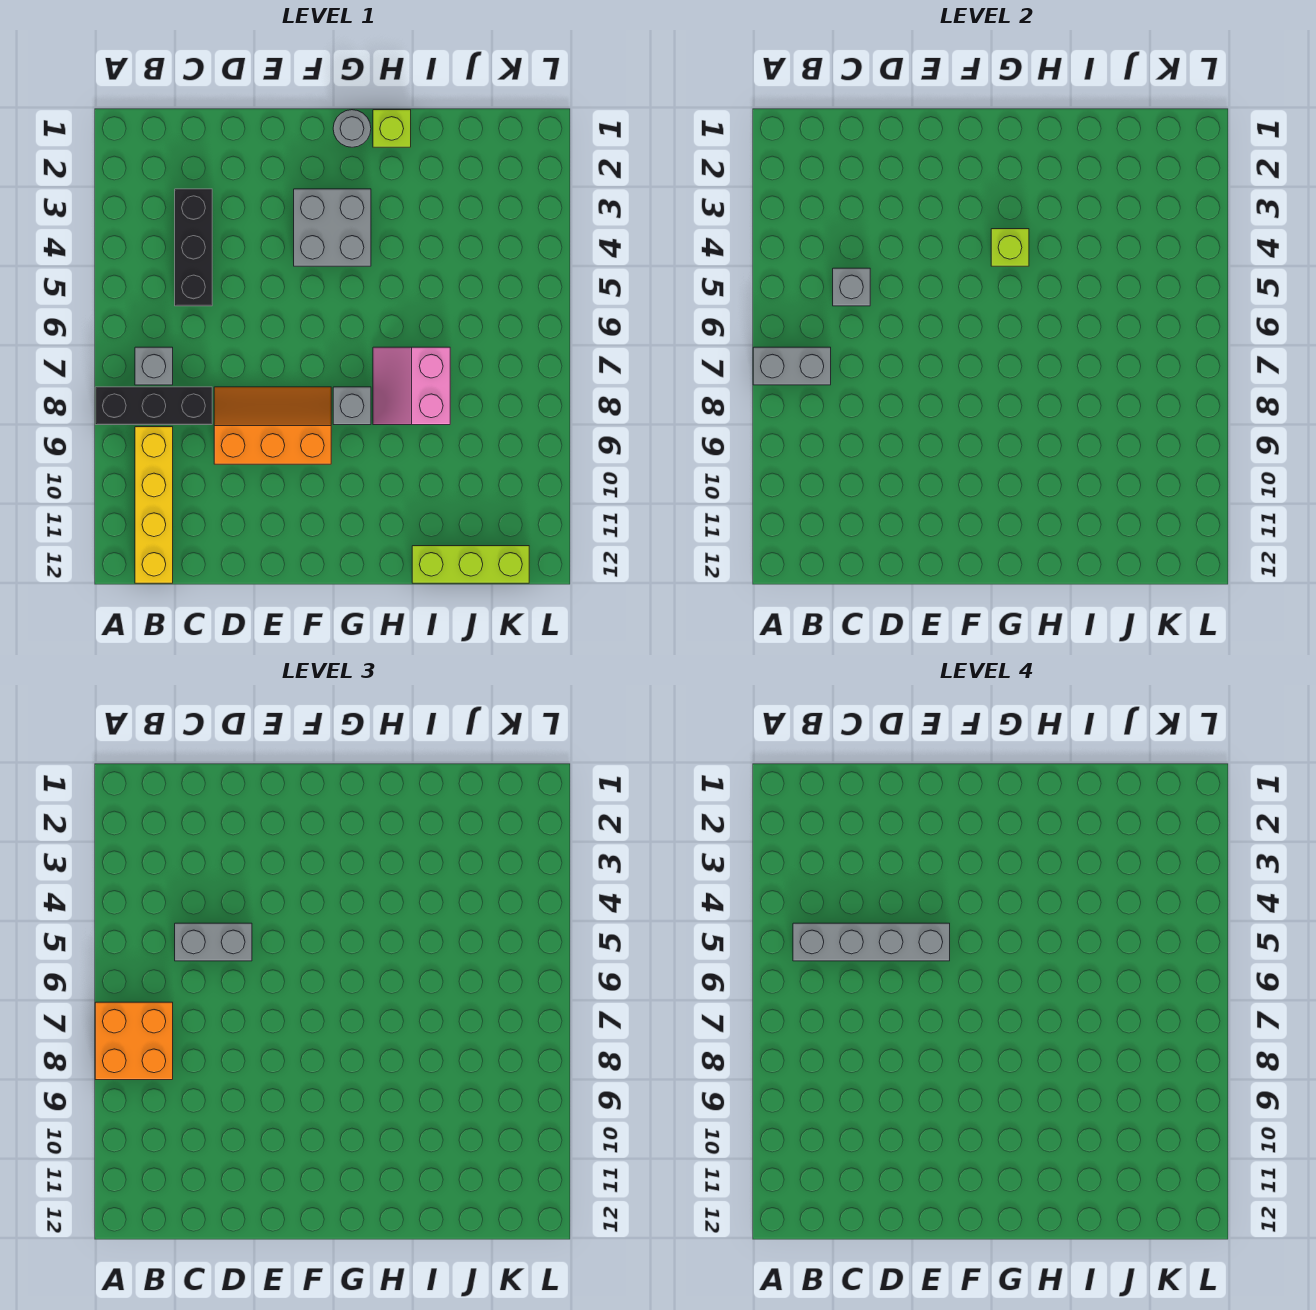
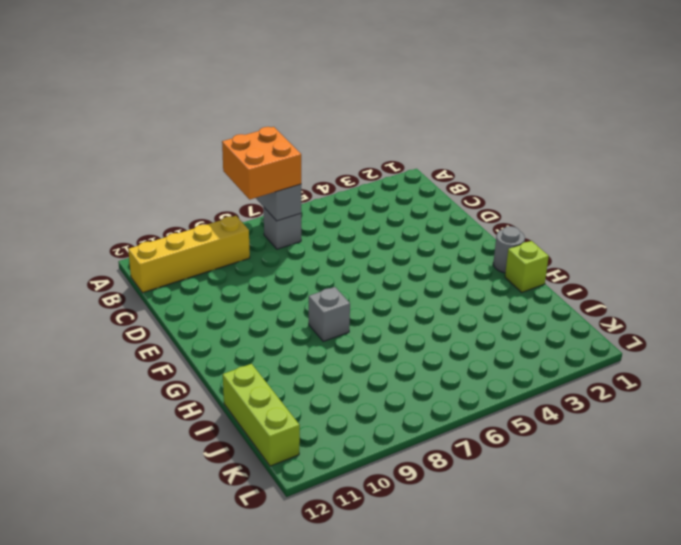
none -> black brick A8:C8 level 1
none -> black brick C3:C5 level 1
none -> orange slope D8:F9 level 1 top 9

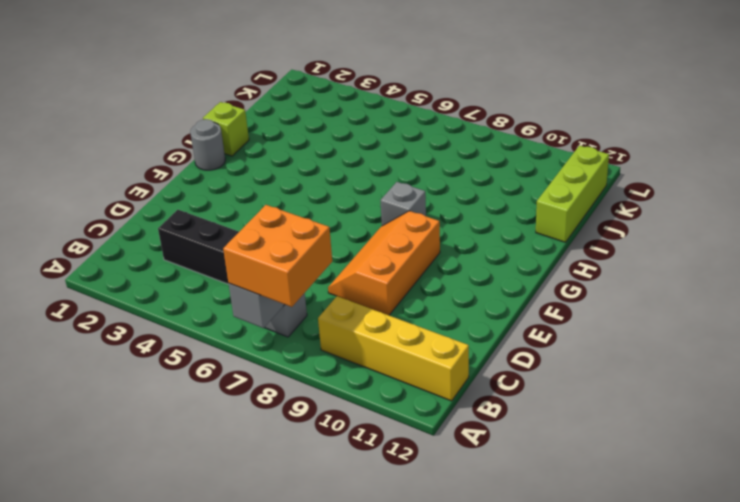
none -> black brick A8:C8 level 1
none -> grey brick F3:G4 level 1
none -> pink slope H7:I8 level 1 top I

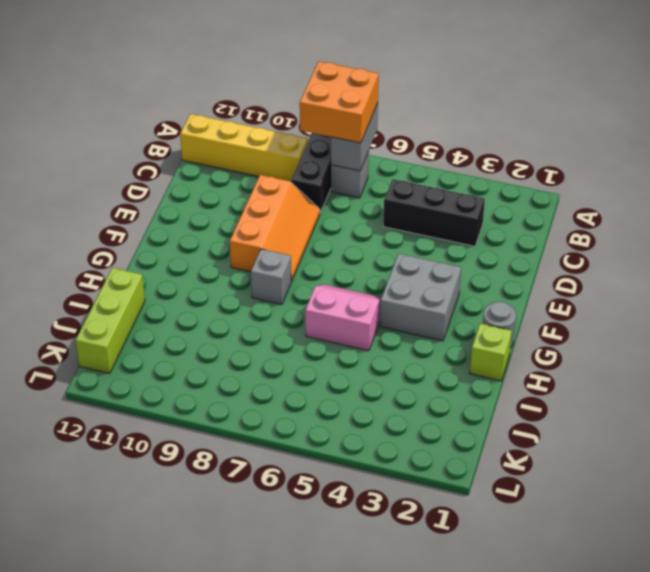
pink slope G5:H6 level 1 top H -> pink slope H7:I8 level 1 top I
none -> grey brick C5 level 2
none -> lime brick G4 level 2
none -> grey brick C5:D5 level 3

